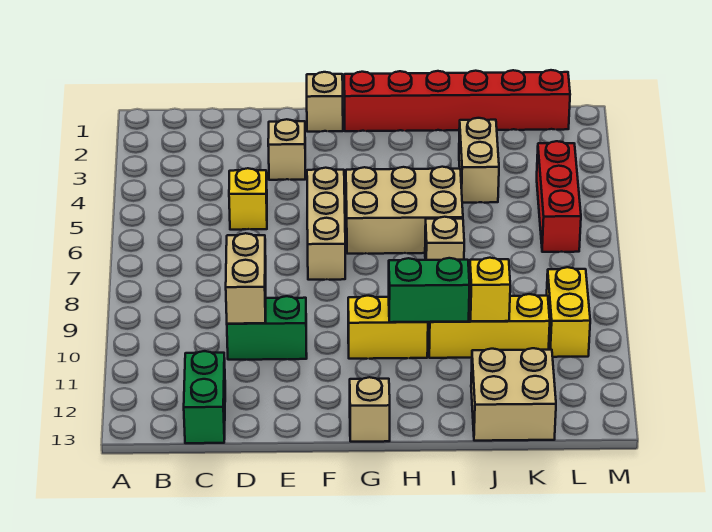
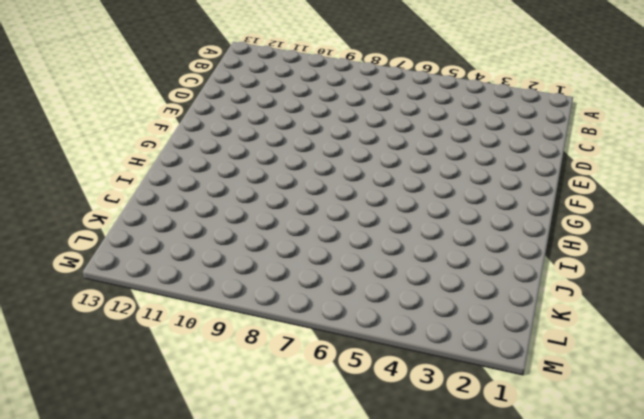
none -> green brick C12:C13 level 1
none -> yellow brick D5 level 1
none -> green brick D10:E10 level 1

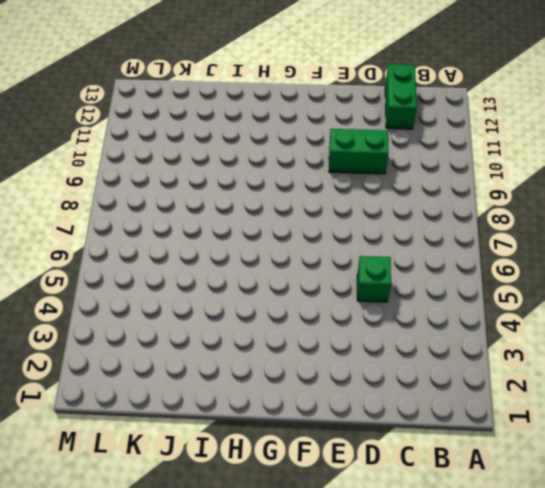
green brick D5 level 1 -> yellow brick D5 level 1
none -> tan brick E3 level 1
none -> tan brick F1 level 1
none -> tan brick F5:F7 level 1

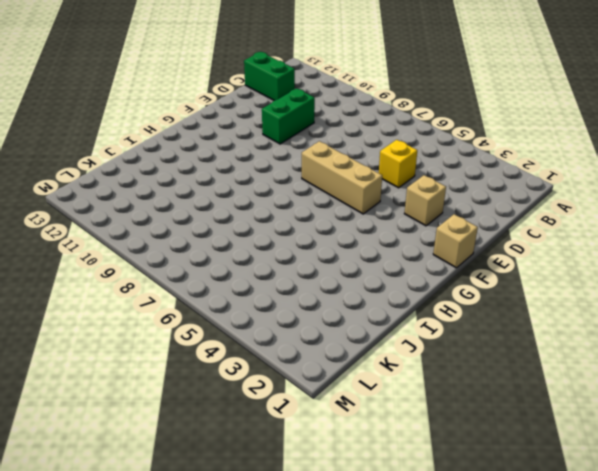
none -> red brick G1:L1 level 1
none -> tan brick G5:I6 level 1
none -> yellow brick G10:H10 level 1

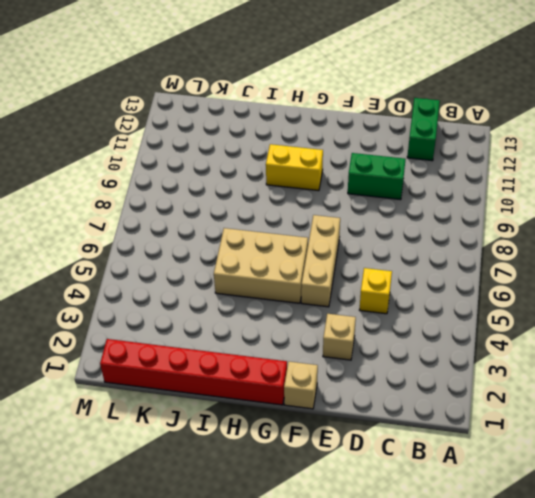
none -> tan brick G13 level 1
none -> tan brick I7 level 1
none -> yellow brick I10:K10 level 1

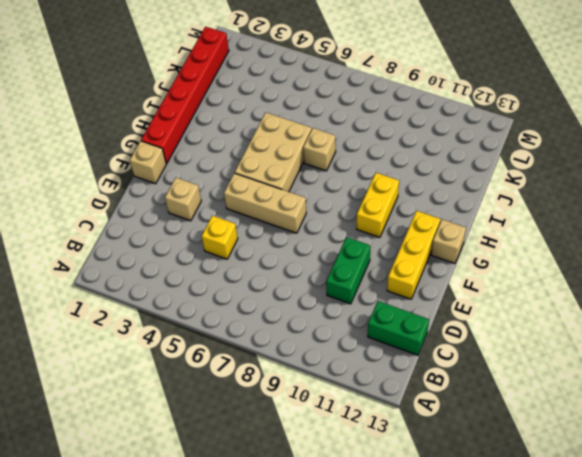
yellow brick E12:G12 level 1 -> yellow brick I10:K10 level 1
none -> tan brick J3:J4 level 1
none -> tan brick J12:K13 level 1
none -> red brick L4:L6 level 1

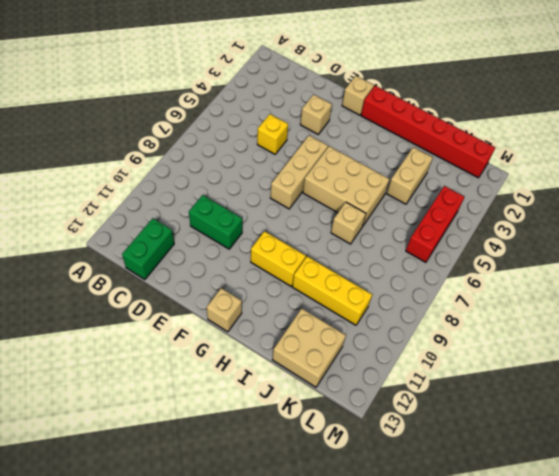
none -> yellow brick L9:L10 level 1
none -> tan brick D9:D10 level 2
none -> green brick H10:I10 level 2

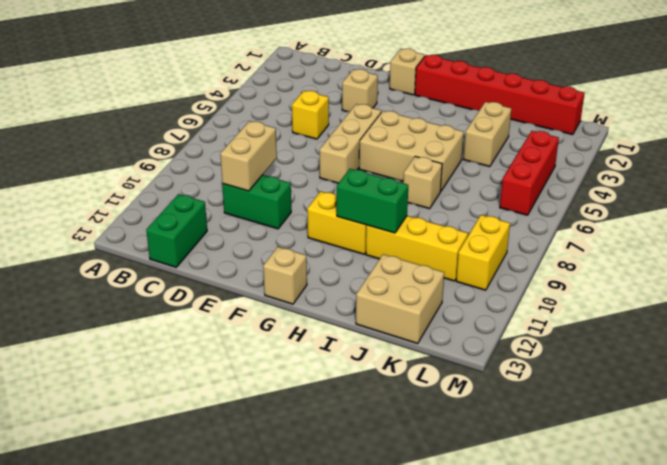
none -> yellow brick J10 level 2

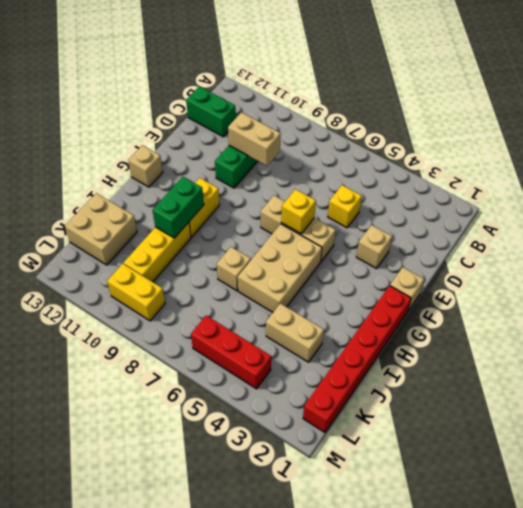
yellow brick F6 level 2 -> yellow brick J10 level 2

